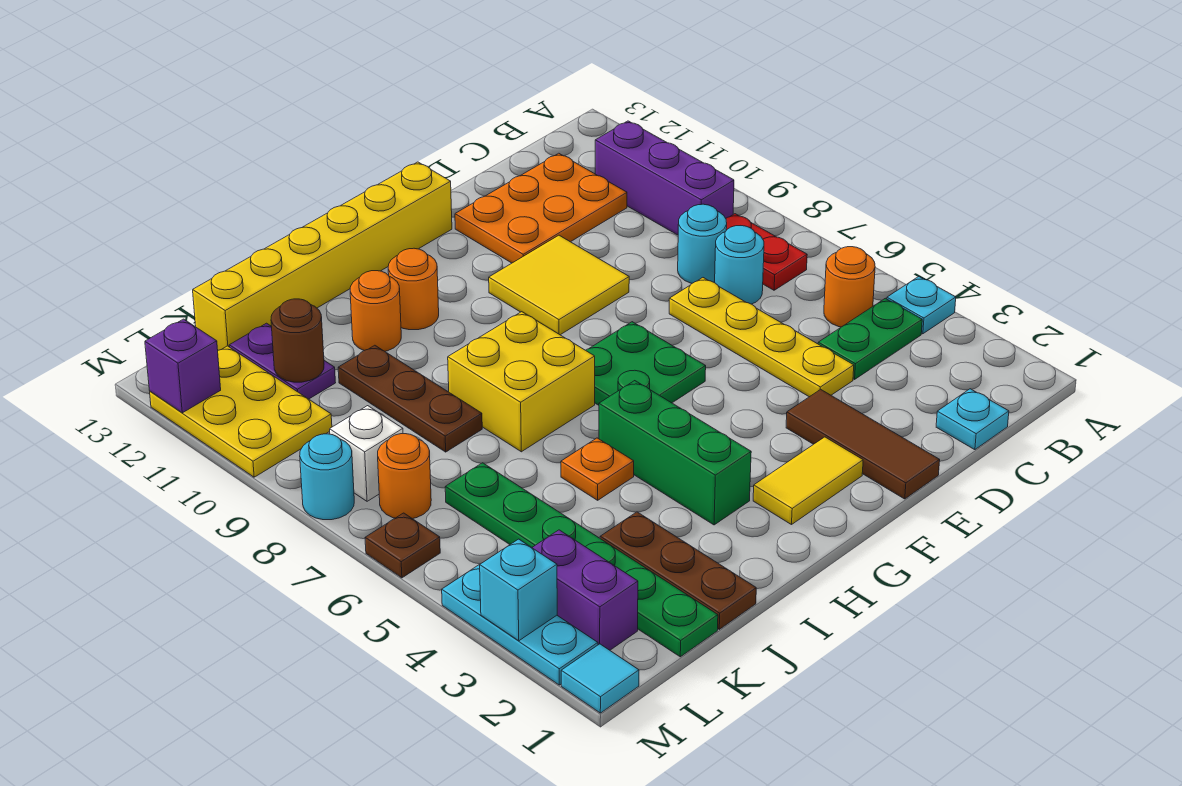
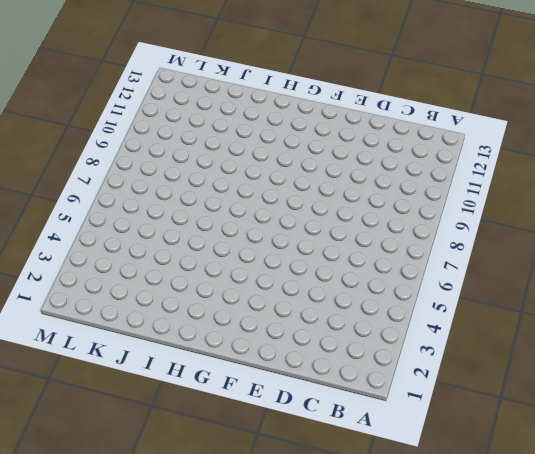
none -> cyan plate A4 level 1
none -> green plate B4:C4 level 1
none -> orange round brick B5 level 1
none -> red plate B7:B8 level 1

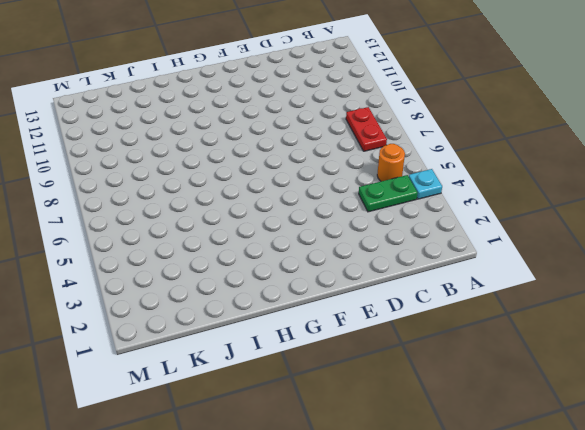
none -> purple brick B9:B11 level 1
none -> cyan plate C1 level 1
none -> cyan round brick C7 level 1
none -> cyan round brick C8 level 1

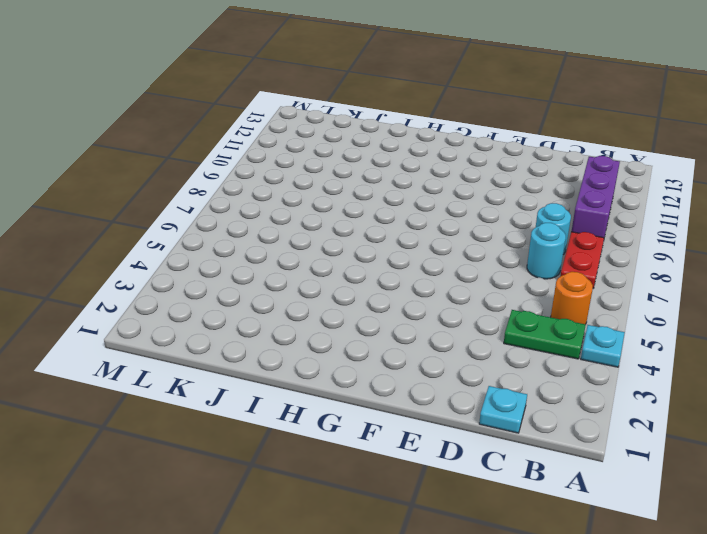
none -> orange plate C11:E12 level 1
none -> yellow plate D4:D7 level 1
none -> brown tile E1:E3 level 1
none -> yellow tile E9:F10 level 1

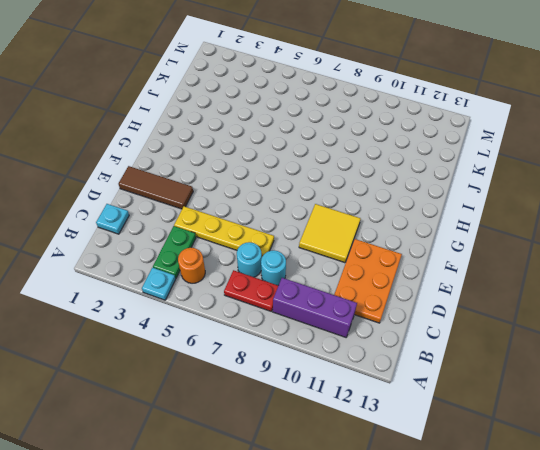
none -> yellow tile F2:G2 level 1
none -> green plate F6:G7 level 1
none -> yellow brick F13:K13 level 1
none -> green brick H3:H5 level 1

